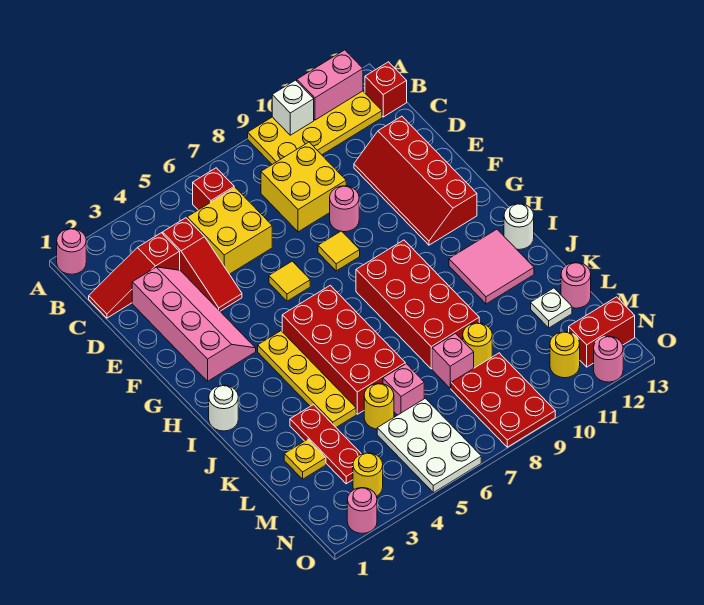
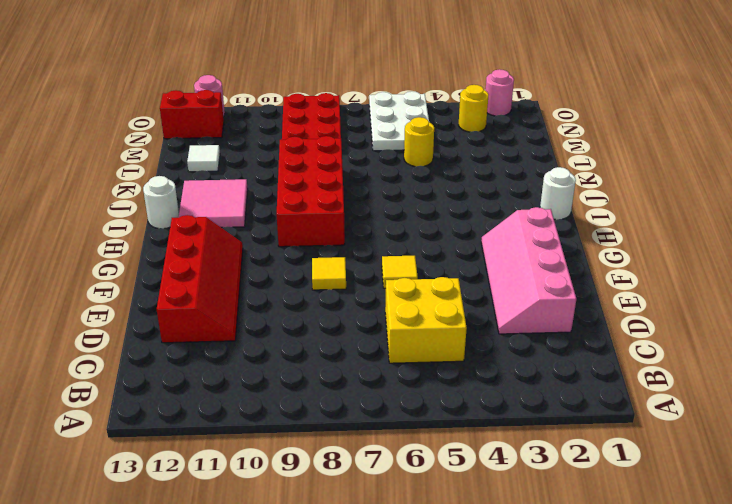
white tile L12 level 1 -> white plate L12 level 1
none -> pink round brick A1 level 1
none -> yellow plate A9:B12 level 1
none -> red brick B6 level 1
none -> red brick B13 level 1

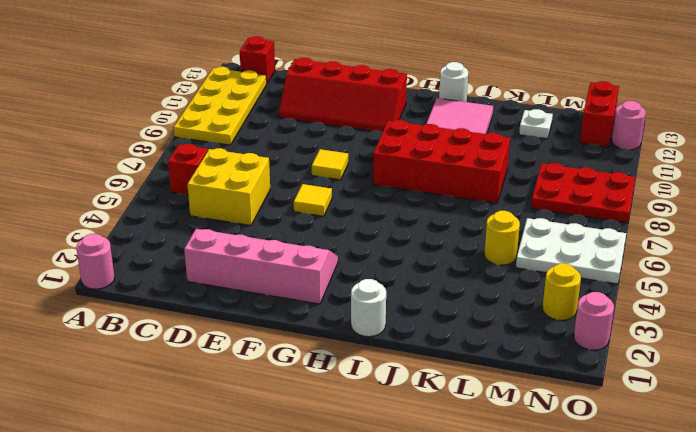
none -> red slope C1:C3 level 1 top 3
none -> red slope C4:E4 level 1 top C
none -> yellow brick C8:D9 level 1
none -> pink round brick E9 level 1

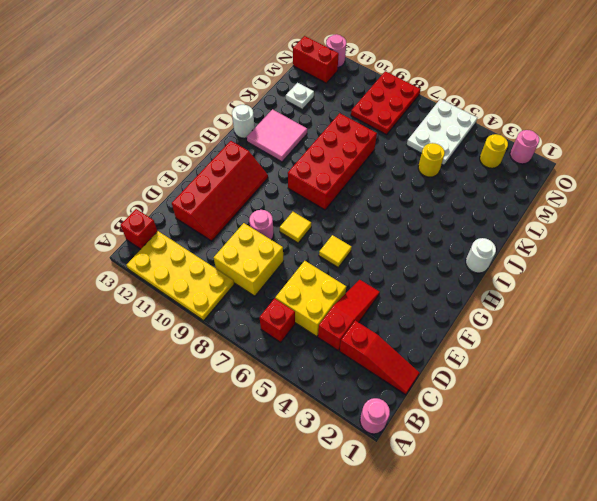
none -> pink slope D2:G3 level 1 top 2
none -> yellow plate H4:K4 level 1
none -> red brick H5:K6 level 1
none -> red plate K3:M3 level 1

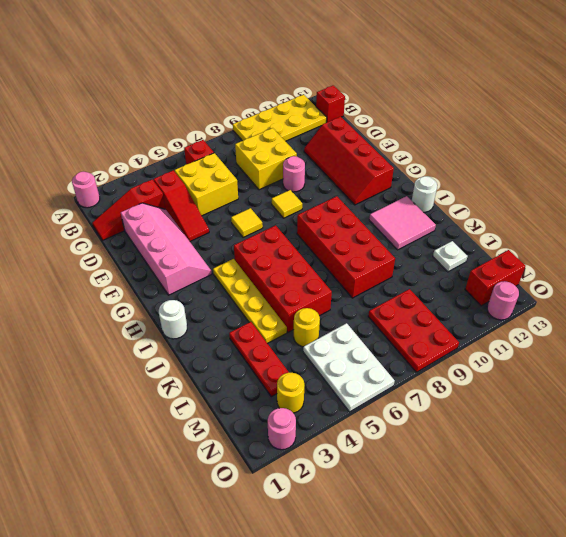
none -> yellow plate L2 level 1
none -> pink brick L6 level 1
none -> pink brick L8 level 1
none -> yellow round brick L9 level 1

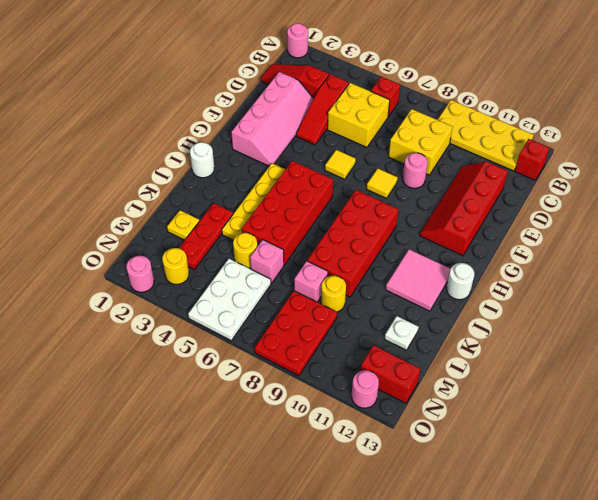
none -> pink round brick L13 level 1
none -> yellow round brick N11 level 1
none -> white brick A10 level 2
none -> pink brick A11:A12 level 2

